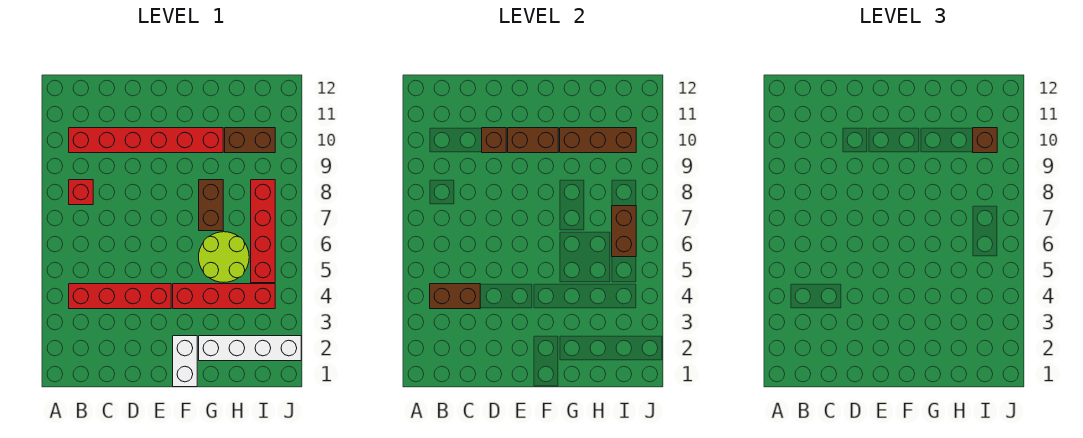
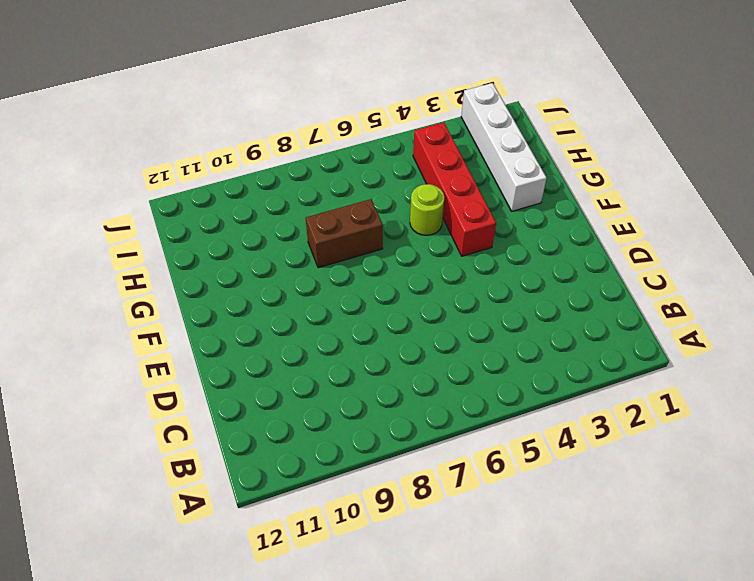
lime round brick G5 level 1 -> lime round brick G5:H6 level 1
none -> red brick B4:E4 level 1
none -> red brick B8 level 1
none -> red brick B10:G10 level 1

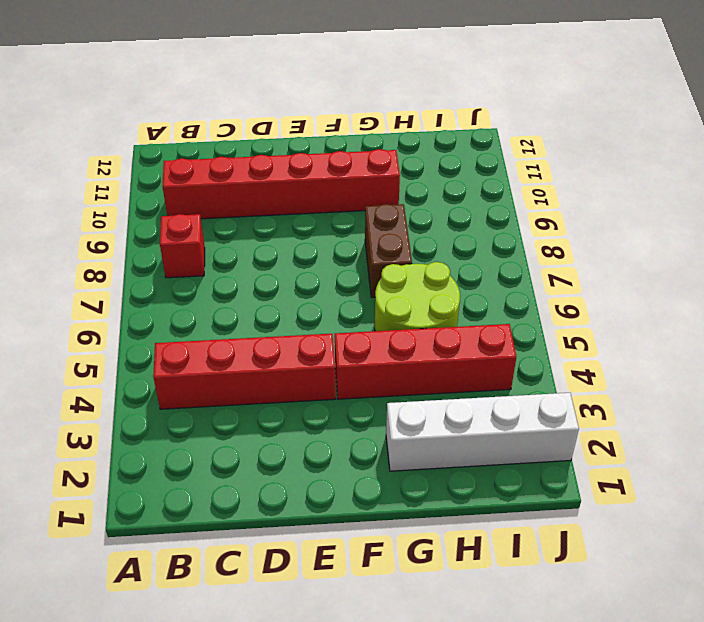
none -> white brick F1:F2 level 1
none -> brown brick H10:I10 level 1
none -> red brick I5:I8 level 1

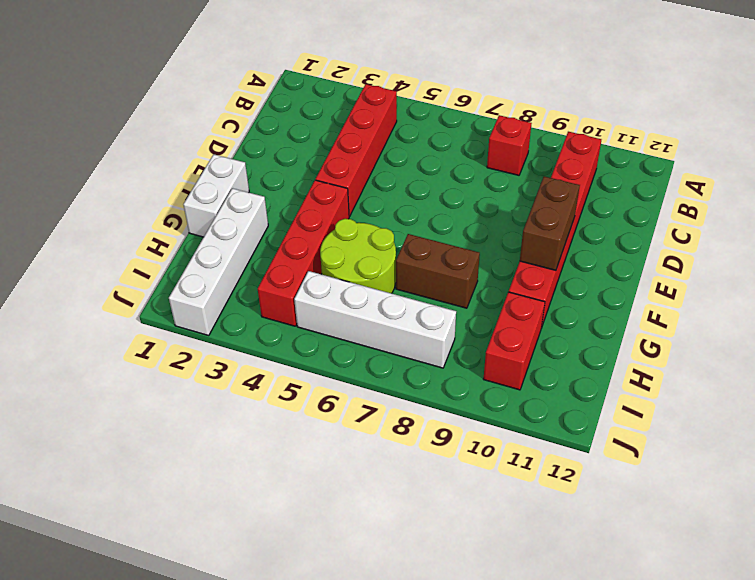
white brick F1:G1 level 1 -> white brick F1:F2 level 1
red brick H10:I10 level 1 -> brown brick H10:I10 level 1
white brick I5:I8 level 1 -> red brick I5:I8 level 1
none -> brown brick B4:C4 level 2
none -> brown brick D10 level 2
none -> brown brick G10:I10 level 2

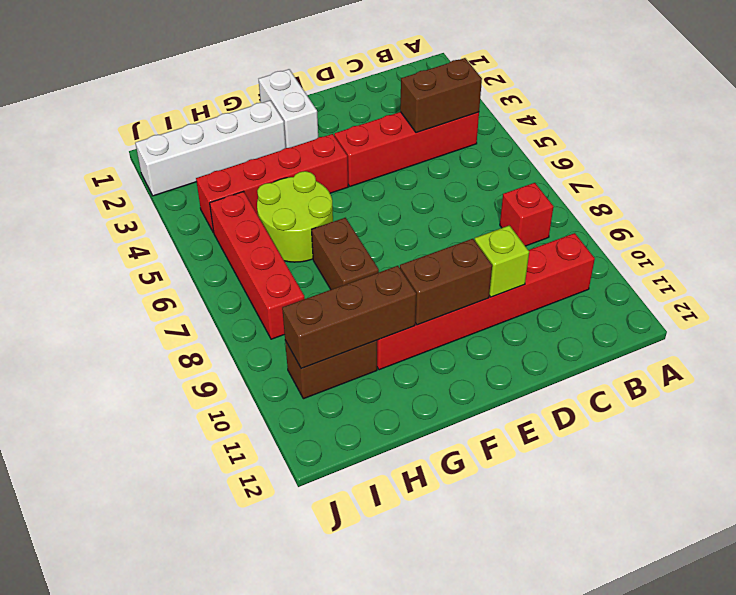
lime brick D10 level 2 -> brown brick D10 level 2
none -> brown brick I6:I7 level 2
none -> brown brick I10 level 3

